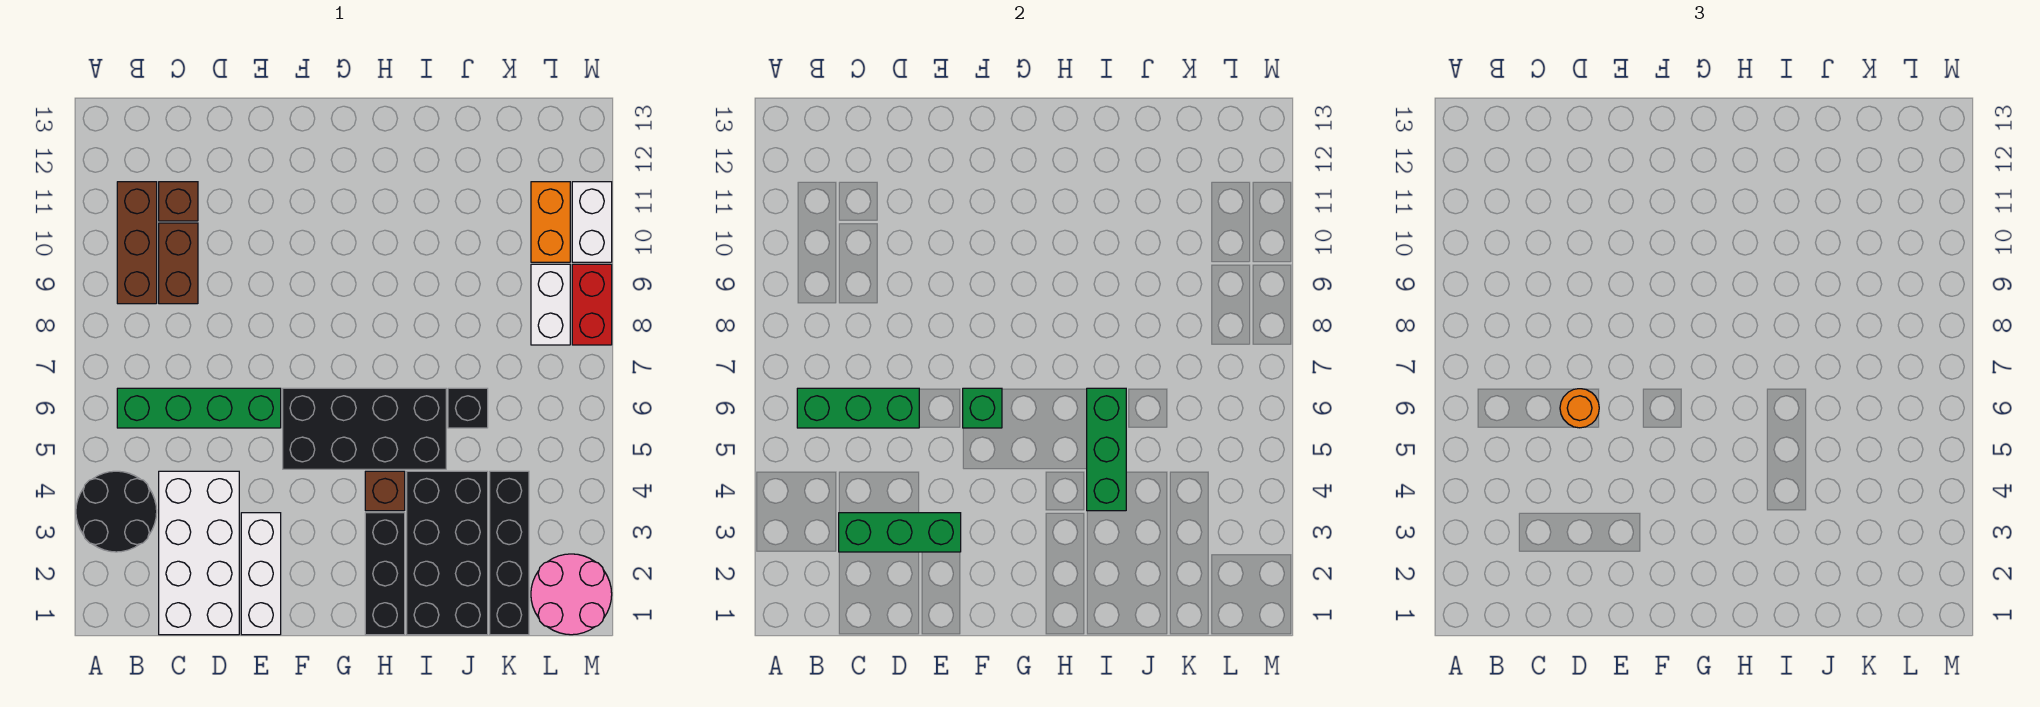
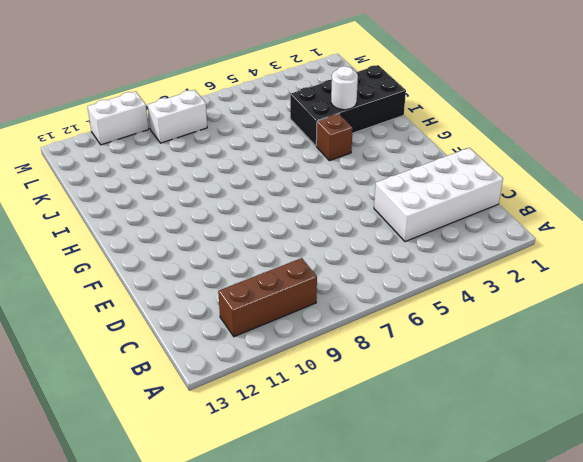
white round brick I3 level 2 -> none
none -> black round brick A3:B4 level 1
none -> green brick B6:E6 level 1
none -> brown brick C9:C10 level 1

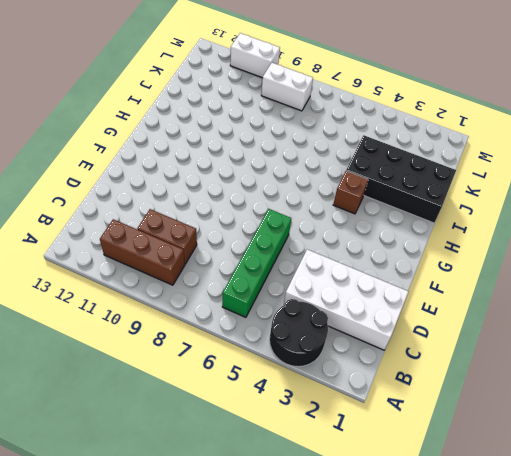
none -> brown brick C11 level 1
none -> white brick E1:E3 level 1
none -> black brick F5:I6 level 1

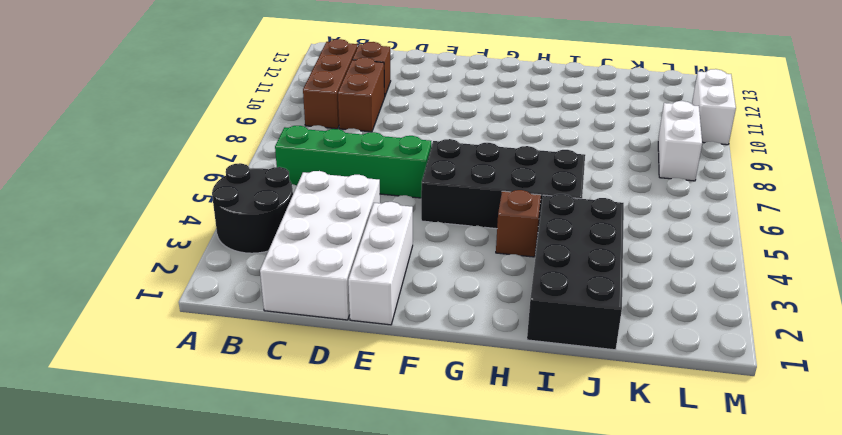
none -> black brick H1:H3 level 1
none -> black brick J6 level 1
none -> black brick K1:K4 level 1

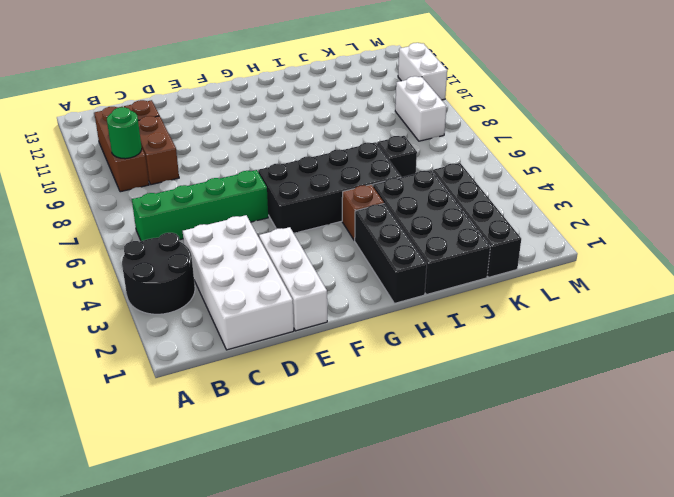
green round brick B9 level 2 -> none
none -> pink round brick L1:M2 level 1
none -> orange brick L10:L11 level 1
none -> red brick M8:M9 level 1

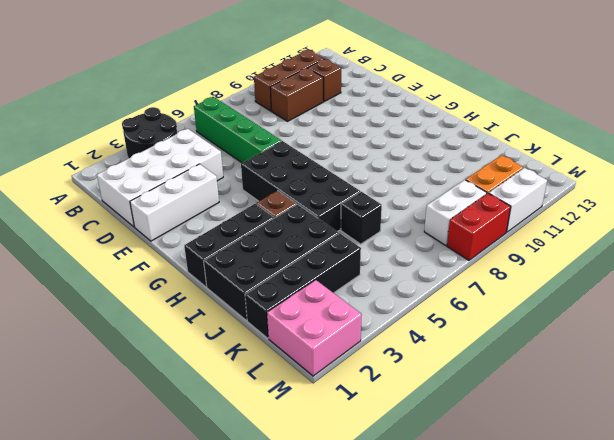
pink brick L1:M2 level 1 -> pink round brick L1:M2 level 1
none -> green brick B6:D6 level 2
none -> green brick C3:E3 level 2
none -> green brick F6 level 2

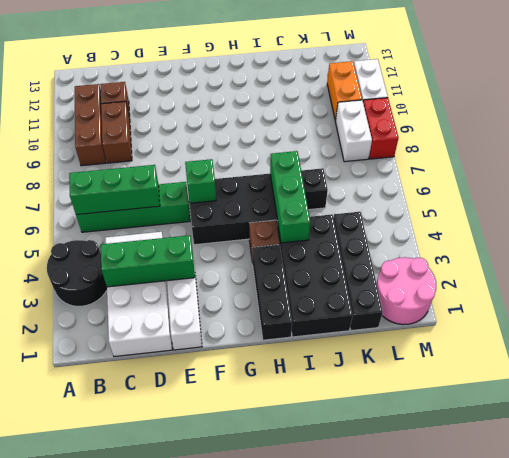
none -> orange round brick D6 level 3

